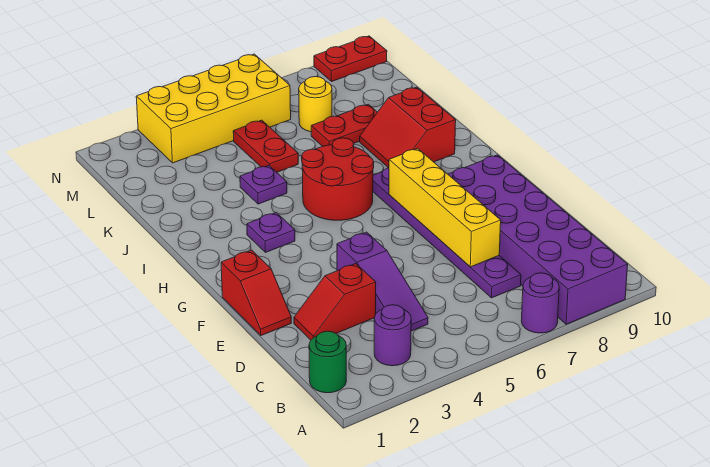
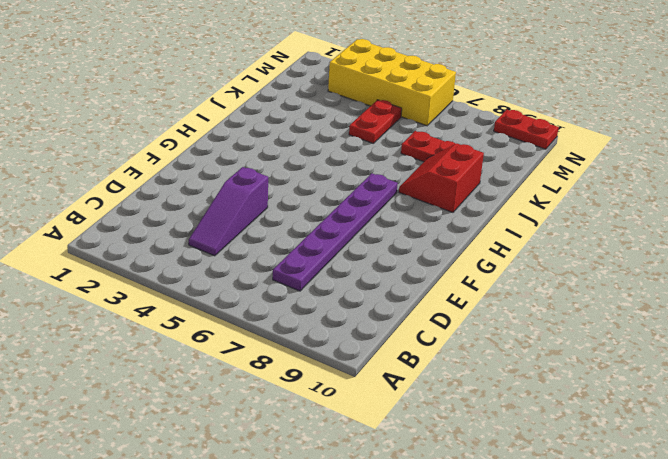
none -> purple round brick A7 level 1
none -> purple brick A8:F9 level 1
none -> green round brick B1 level 1

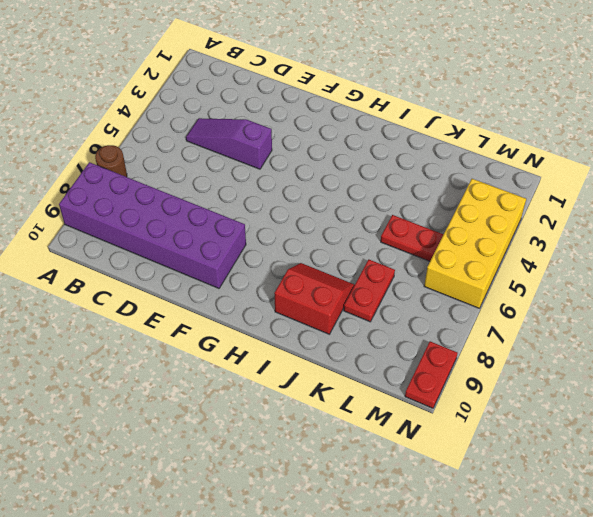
brown round brick A7 level 1 -> purple round brick A7 level 1
none -> green round brick B1 level 1
none -> purple round brick B3 level 1
none -> purple plate C7:H7 level 1

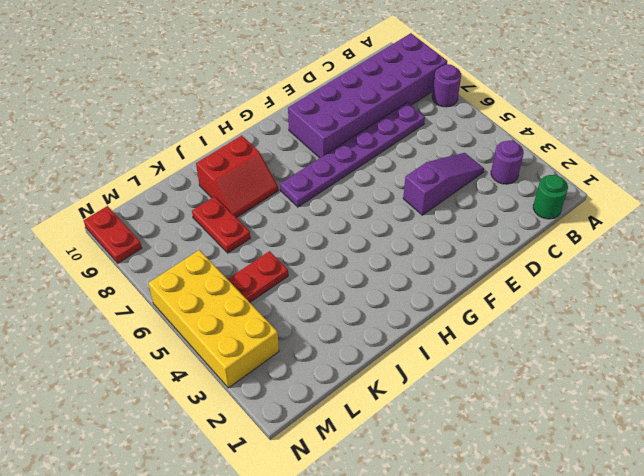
none -> red slope D2:D3 level 1 top 3
none -> red slope E1:F1 level 1 top F
none -> purple plate H3 level 1

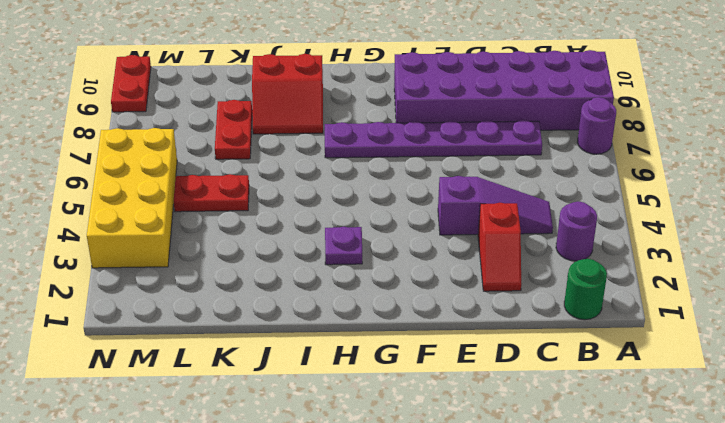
none -> red slope E1:F1 level 1 top F
none -> red round brick H5:I6 level 1
none -> purple plate J4 level 1

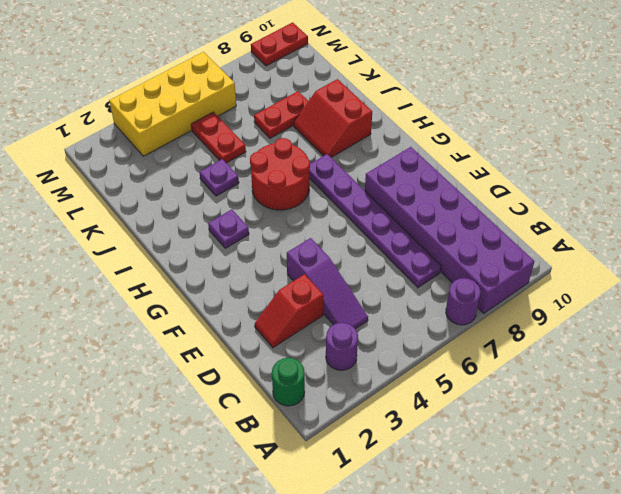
none -> red slope E1:F1 level 1 top F
none -> yellow round brick L7 level 1
none -> yellow brick D7:G7 level 2

